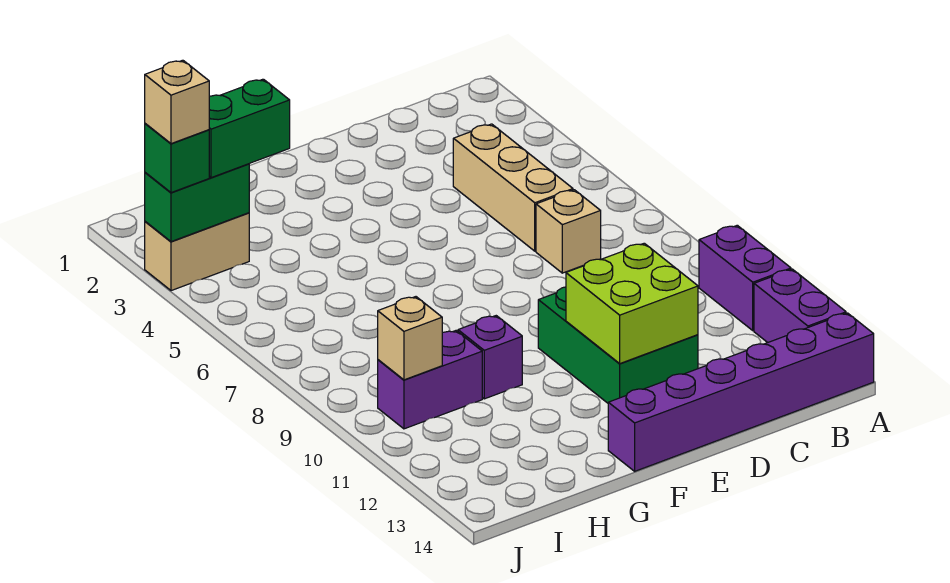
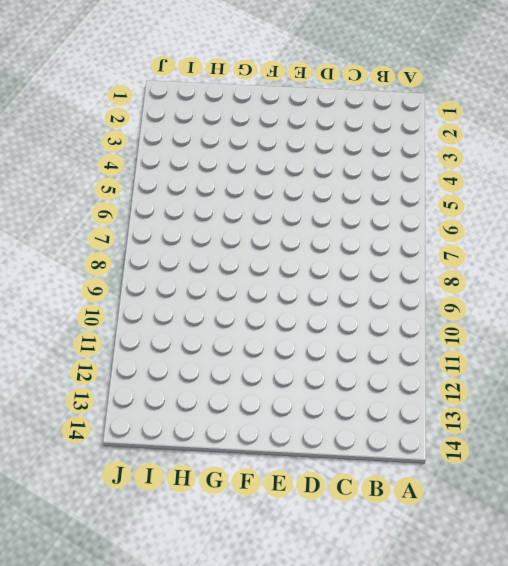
none -> purple brick A10:A11 level 1
none -> purple brick A12:A13 level 1
none -> purple brick A14:F14 level 1

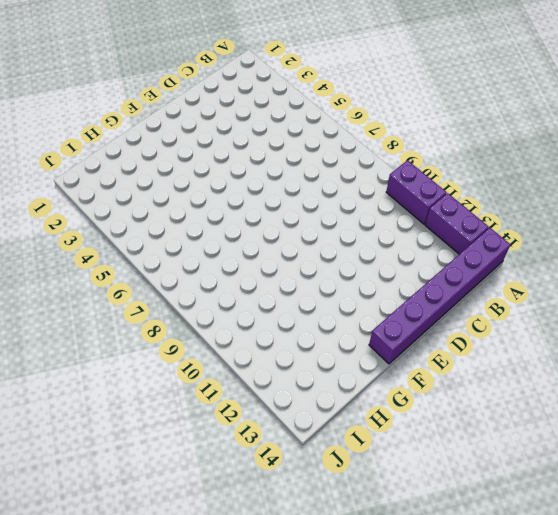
none -> tan brick C4:C6 level 1
none -> tan brick C7 level 1
none -> green brick D10:E12 level 1

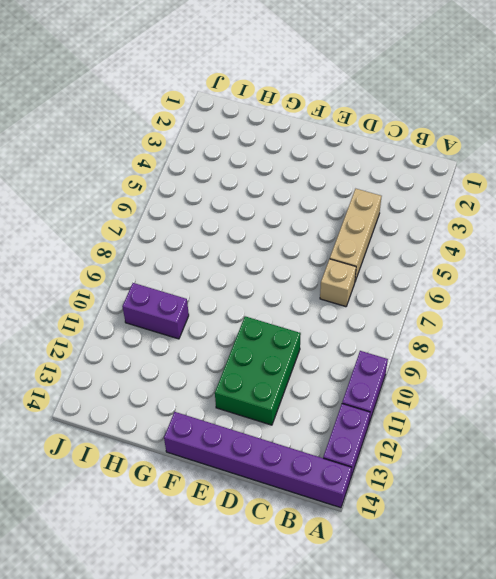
none -> purple brick G10 level 1
none -> tan brick I3:J3 level 1
none -> lime brick D11:E12 level 2

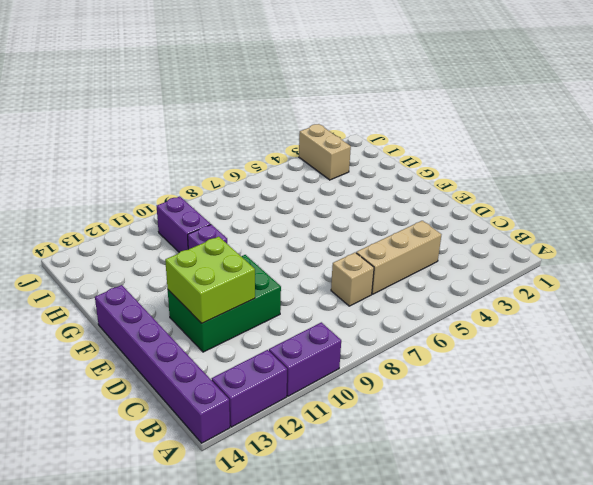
none -> green brick I3:J3 level 2
none -> tan brick I10 level 2
none -> green brick H3:I3 level 3

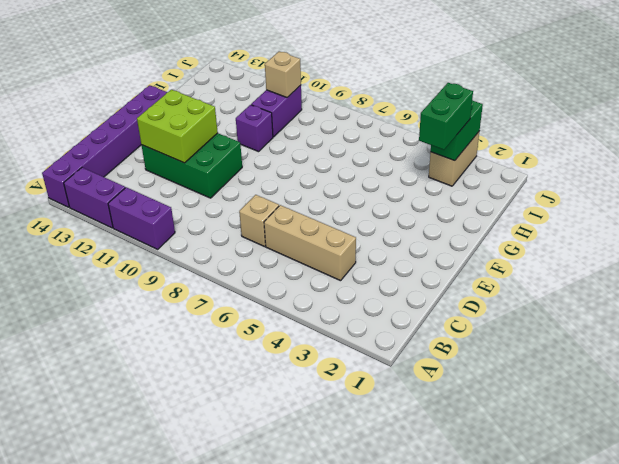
none -> green brick J3 level 3
none -> tan brick J3 level 4

